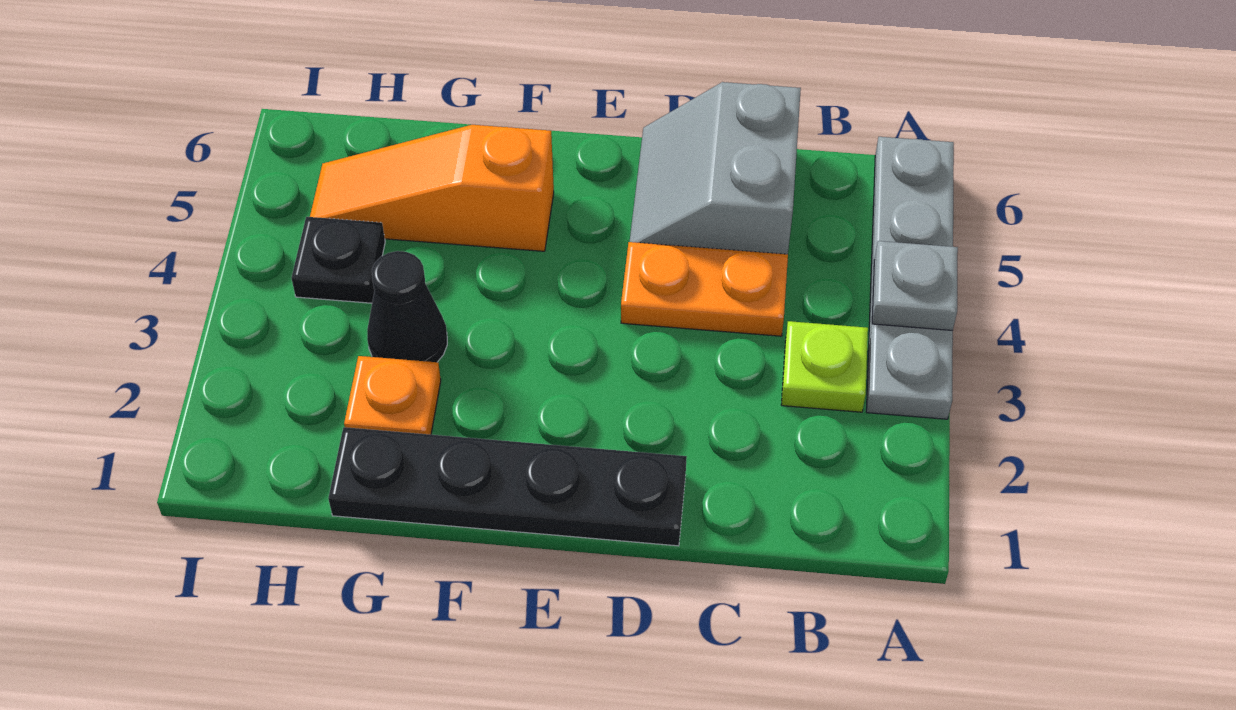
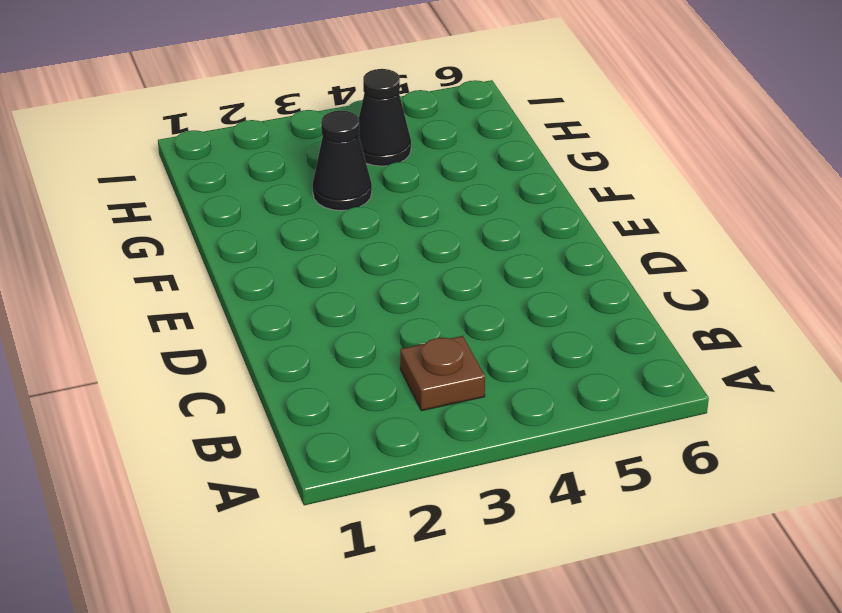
brown plate B3 level 1 -> lime plate B3 level 1
black cone H4 level 1 -> black plate H4 level 1
none -> grey plate A3:A6 level 1
none -> orange plate C4:D4 level 1

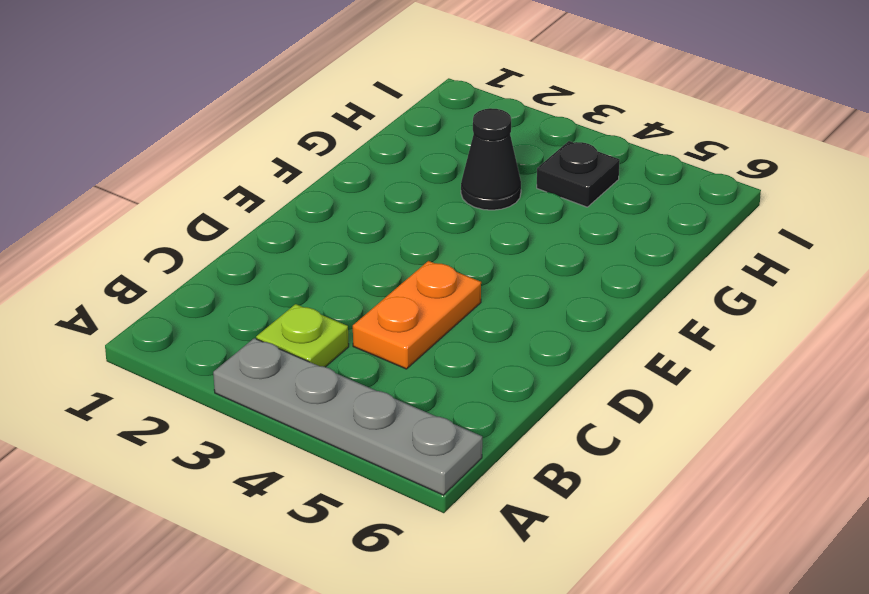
none -> grey slope C5:D6 level 1 top C
none -> black plate D1:G1 level 1

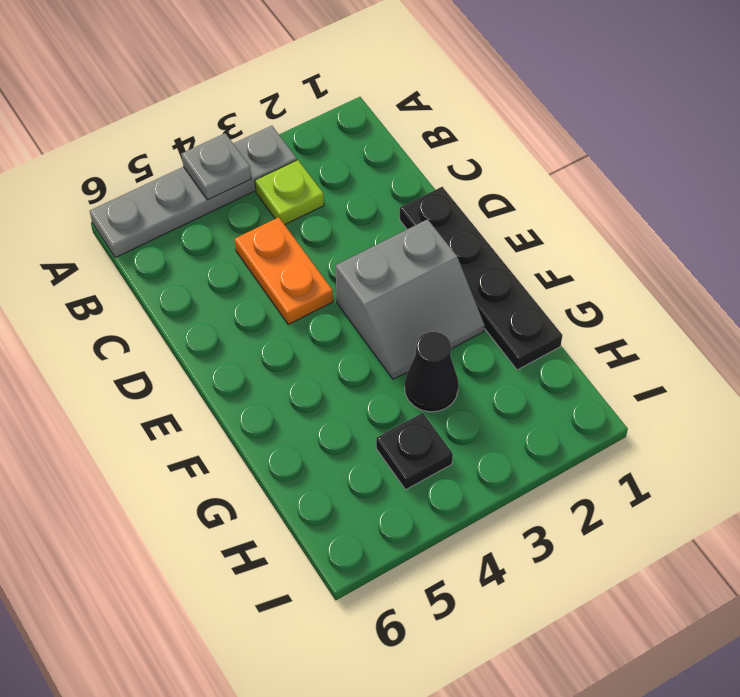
grey slope E2:F3 level 1 top E -> grey slope C5:D6 level 1 top C
none -> orange slope F5:H5 level 1 top F
none -> orange plate G2 level 1

